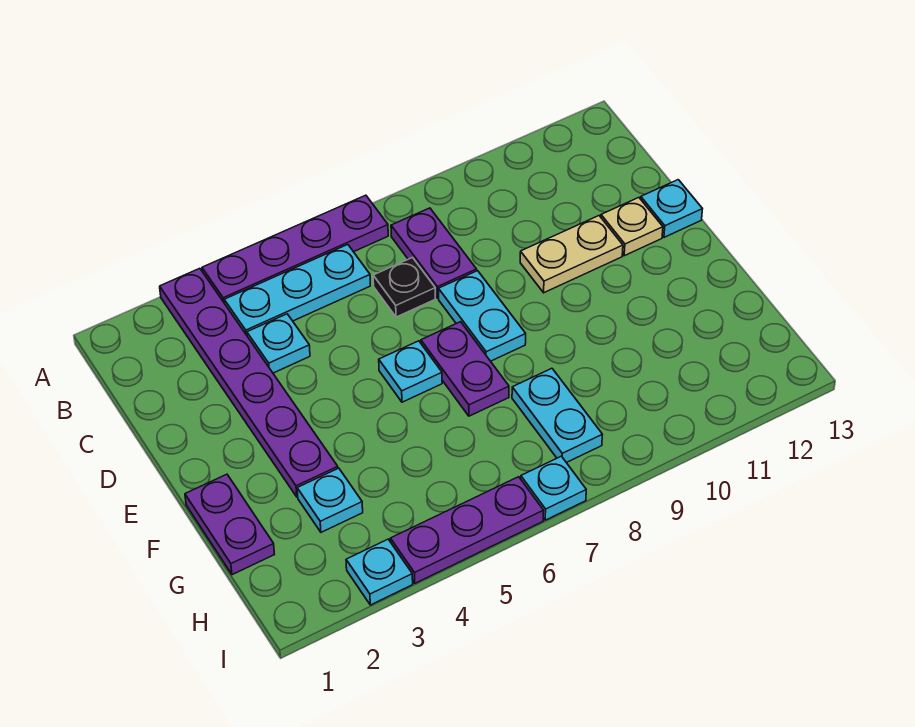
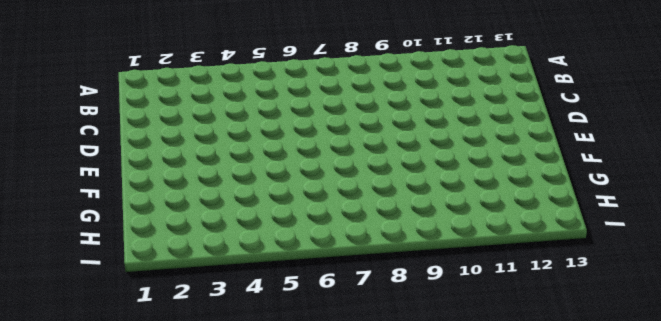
none -> purple plate A3:F3 level 1
none -> purple plate A4:A7 level 1
none -> cyan plate B4:B6 level 1

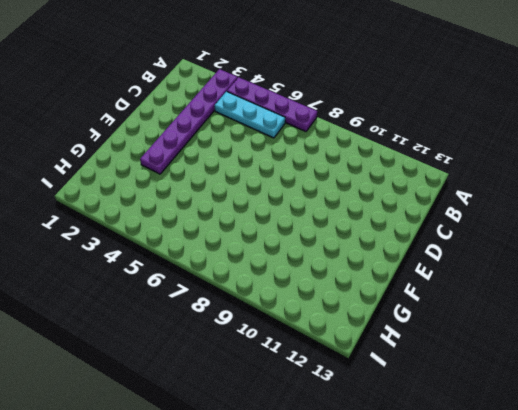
none -> purple plate B8:C8 level 1
none -> cyan plate C4 level 1
none -> black plate C7 level 1

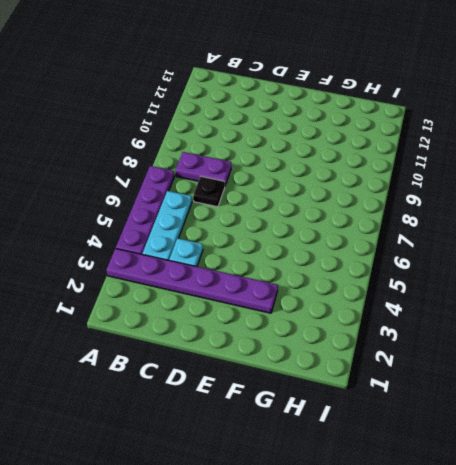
none -> cyan plate D8:E8 level 1
none -> tan plate D10:D11 level 1
none -> tan plate D12 level 1

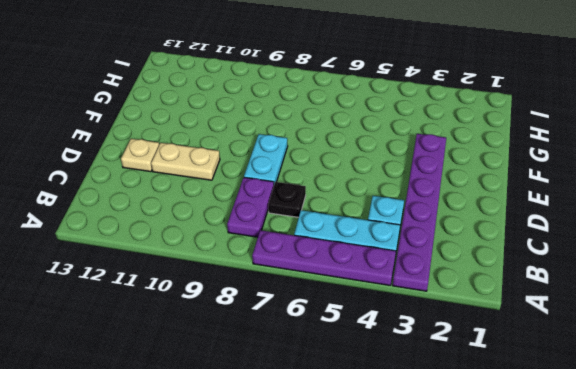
none -> cyan plate D13 level 1
none -> cyan plate E6 level 1
none -> purple plate E7:F7 level 1

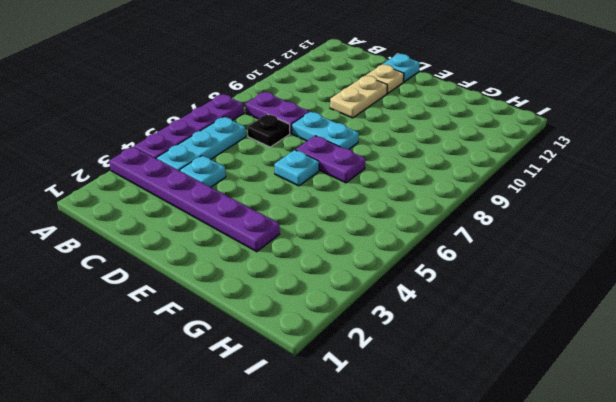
none -> purple plate F1:G1 level 1
none -> cyan plate G3 level 1
none -> cyan plate G8:H8 level 1

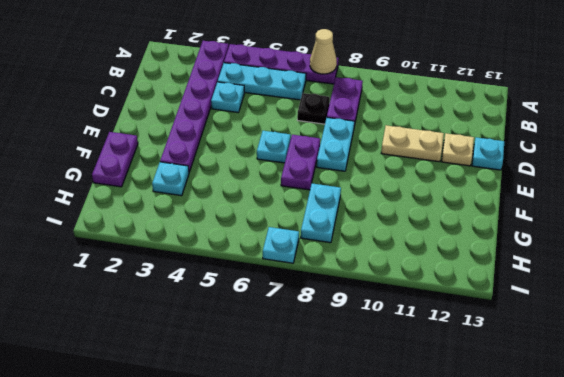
tan cone A7 level 2 -> none
none -> cyan plate I3 level 1
none -> purple plate I4:I6 level 1

